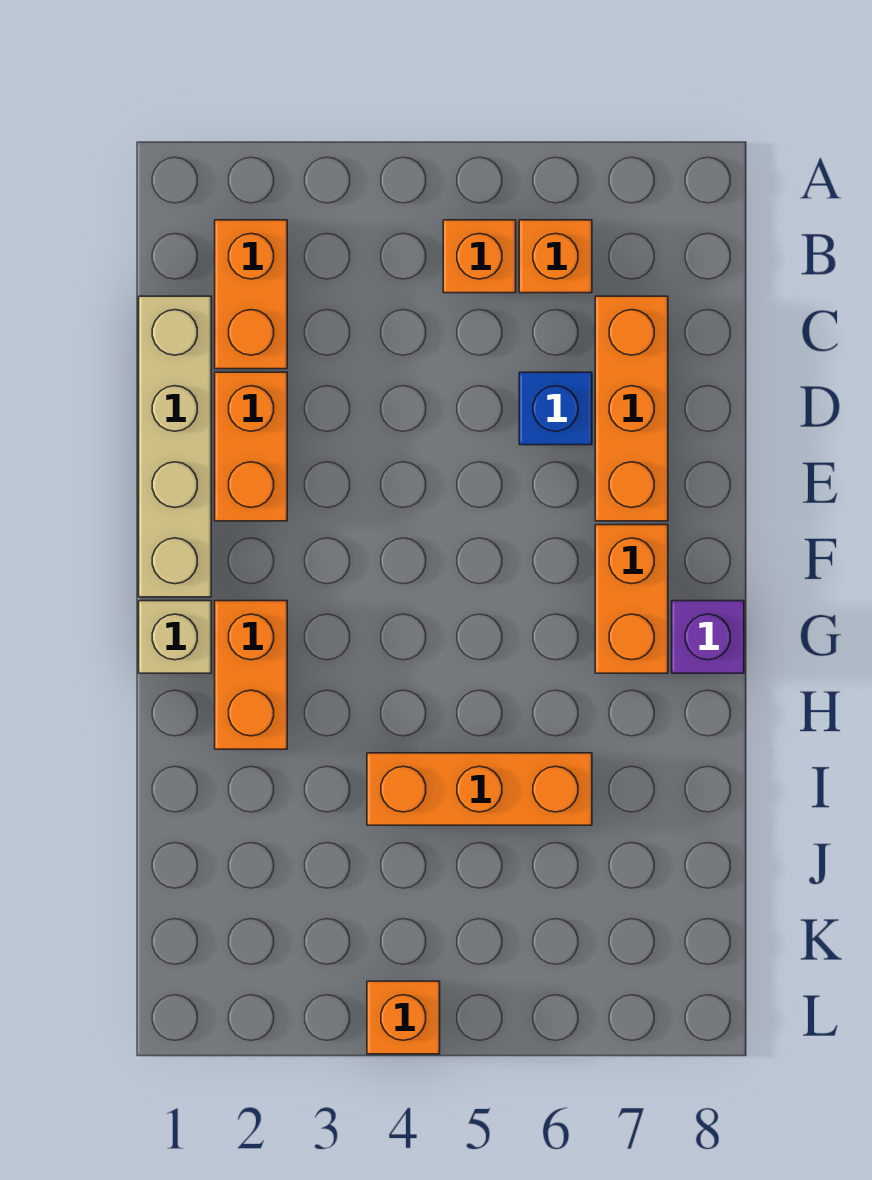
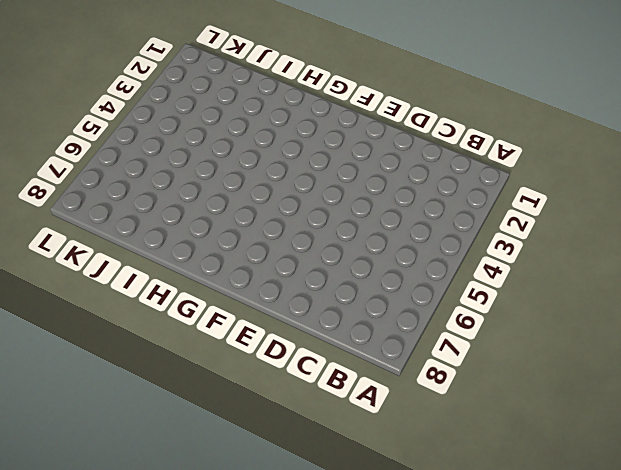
none -> orange brick B2:C2 level 1
none -> orange brick B5 level 1
none -> orange brick B6 level 1

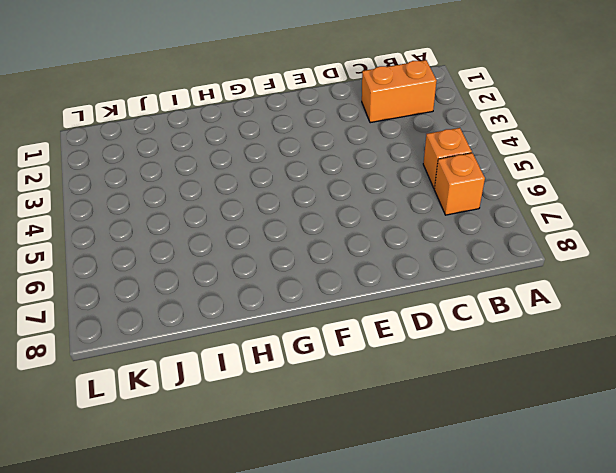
none -> tan brick C1:F1 level 1
none -> orange brick C7:E7 level 1
none -> orange brick D2:E2 level 1

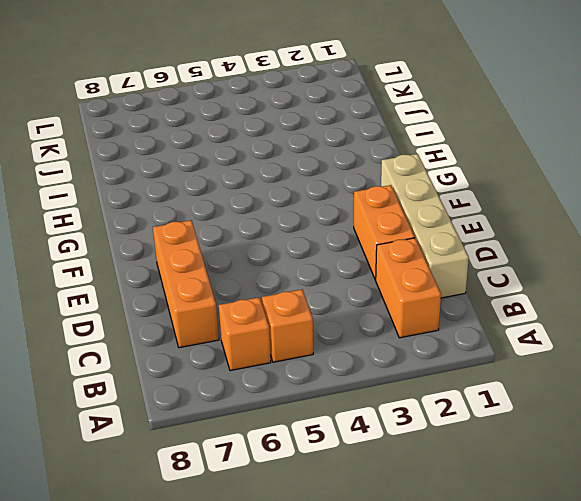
none -> blue brick D6 level 1
none -> orange brick F7:G7 level 1
none -> tan brick G1 level 1

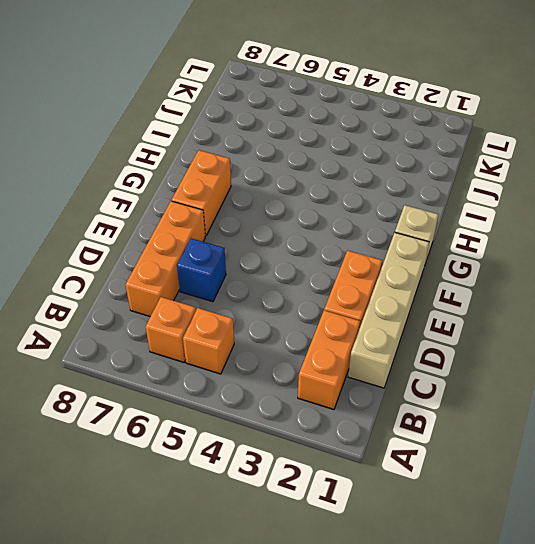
none -> orange brick G2:H2 level 1
none -> purple brick G8 level 1
none -> orange brick I4:I6 level 1

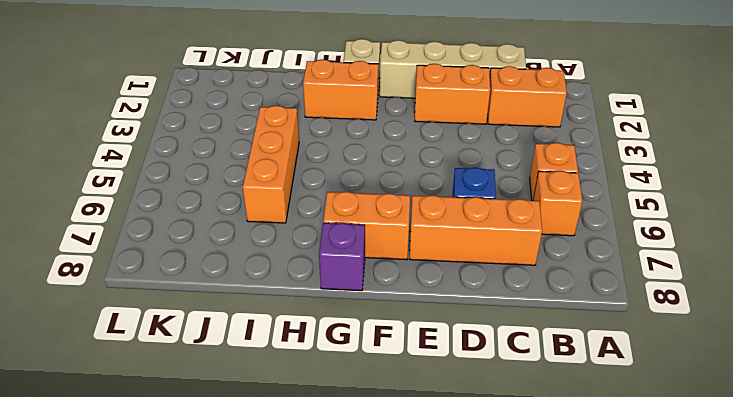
none -> orange brick L4 level 1

